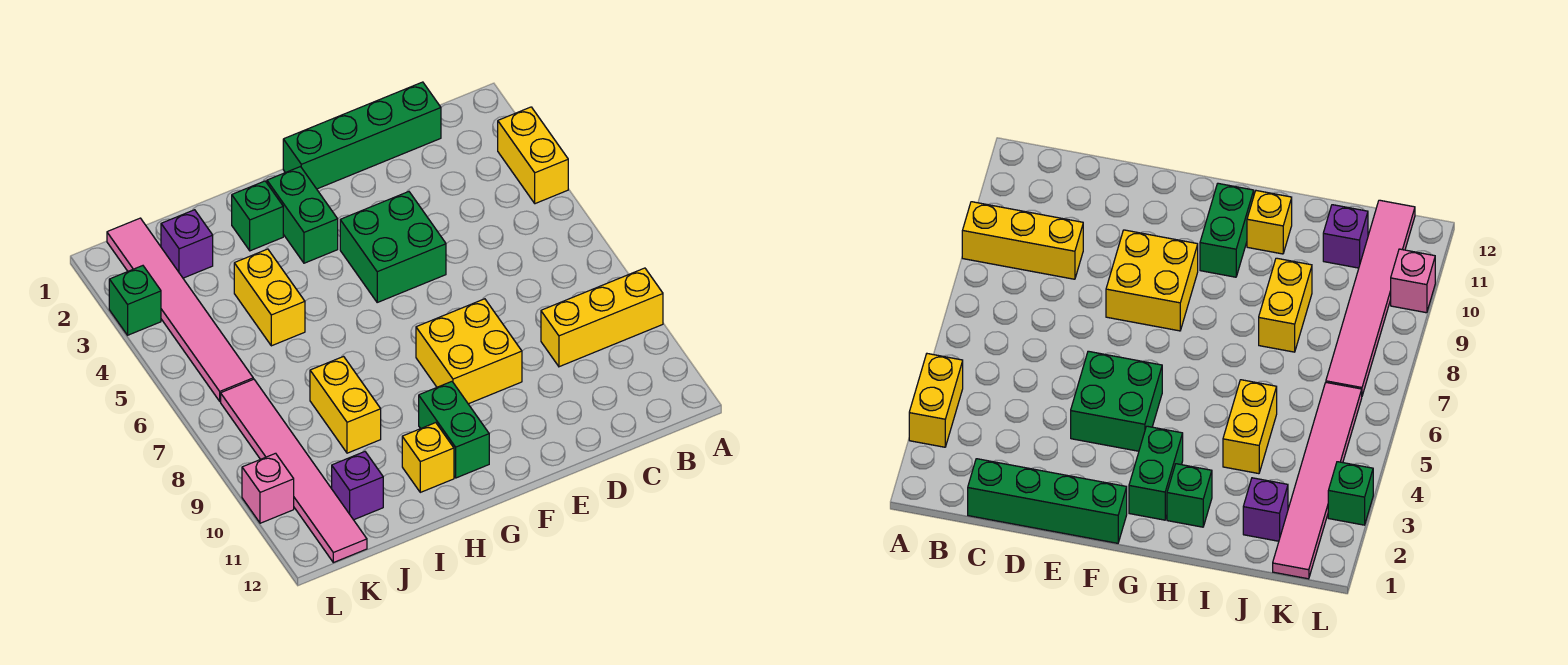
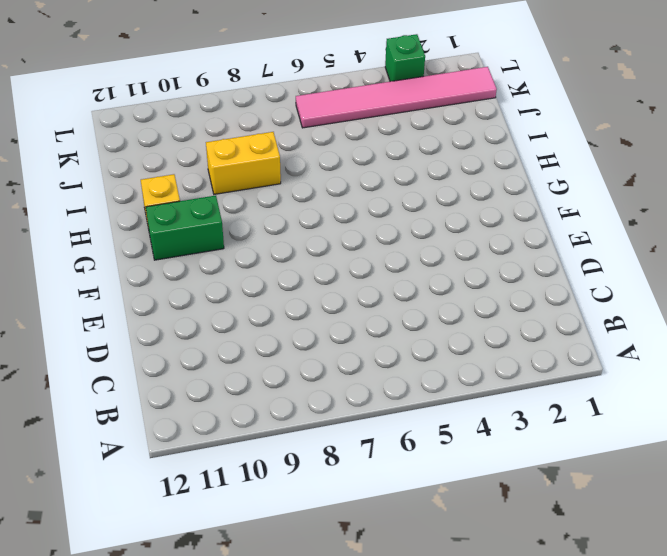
none -> yellow brick A3:A4 level 1
none -> yellow brick A9:C9 level 1
none -> green brick C1:F1 level 1

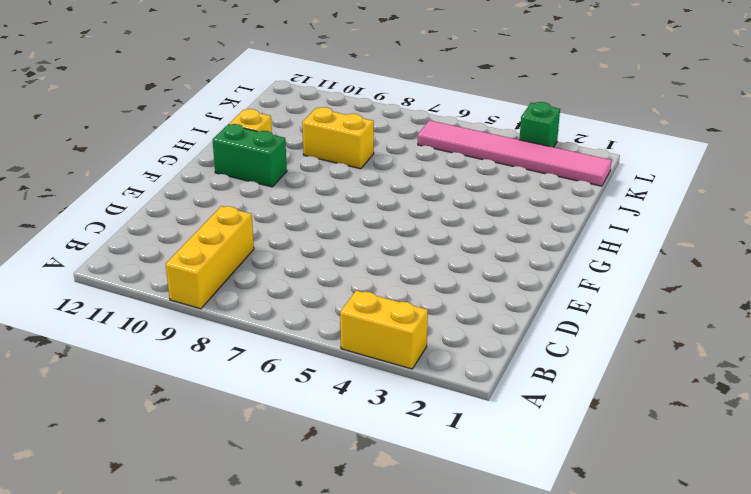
none -> green brick C1:F1 level 1
none -> green brick E4:F5 level 1
none -> yellow brick E8:F9 level 1

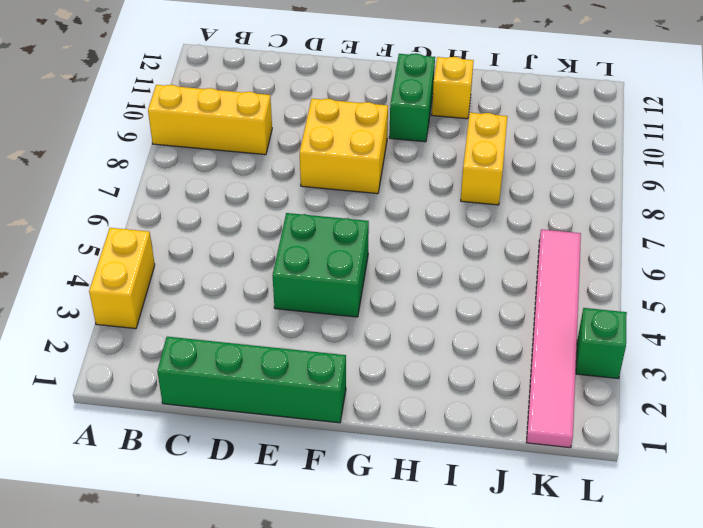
none -> green brick G2:G3 level 1
none -> green brick H2 level 1
none -> yellow brick I4:I5 level 1

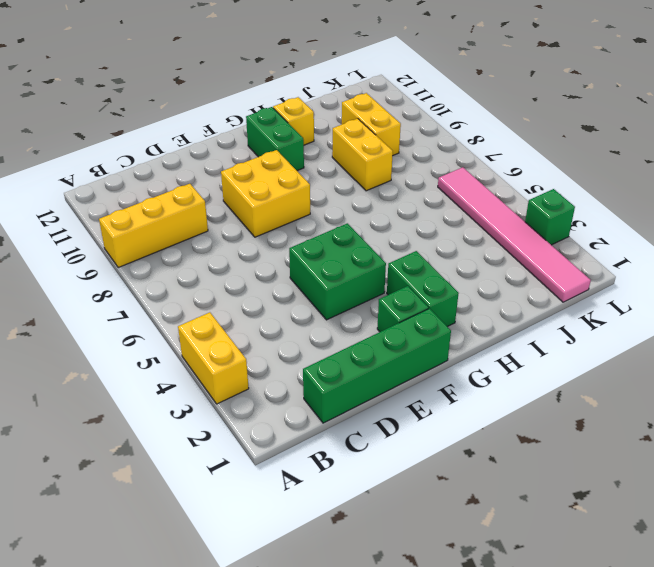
green brick F2 level 1 -> green brick H2 level 1
yellow brick J9:J10 level 1 -> yellow brick I4:I5 level 1
none -> purple brick J2 level 1
none -> purple brick J11 level 1
none -> pink tile K7:K12 level 1

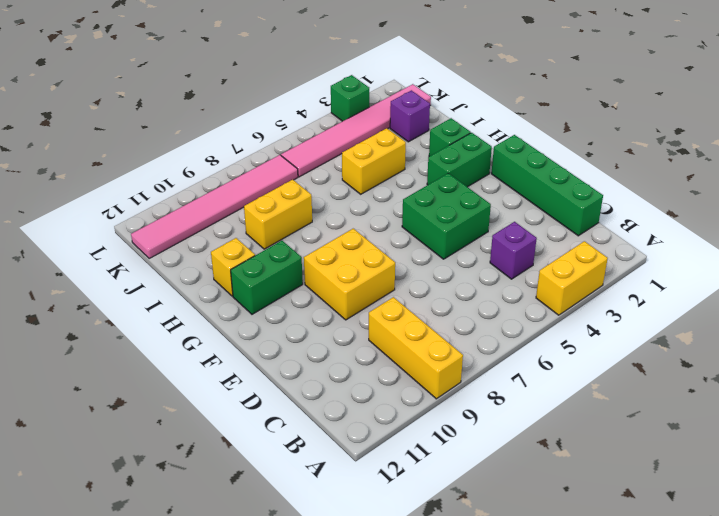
purple brick C4 level 1 -> purple brick J11 level 1
none -> pink brick L10 level 1

